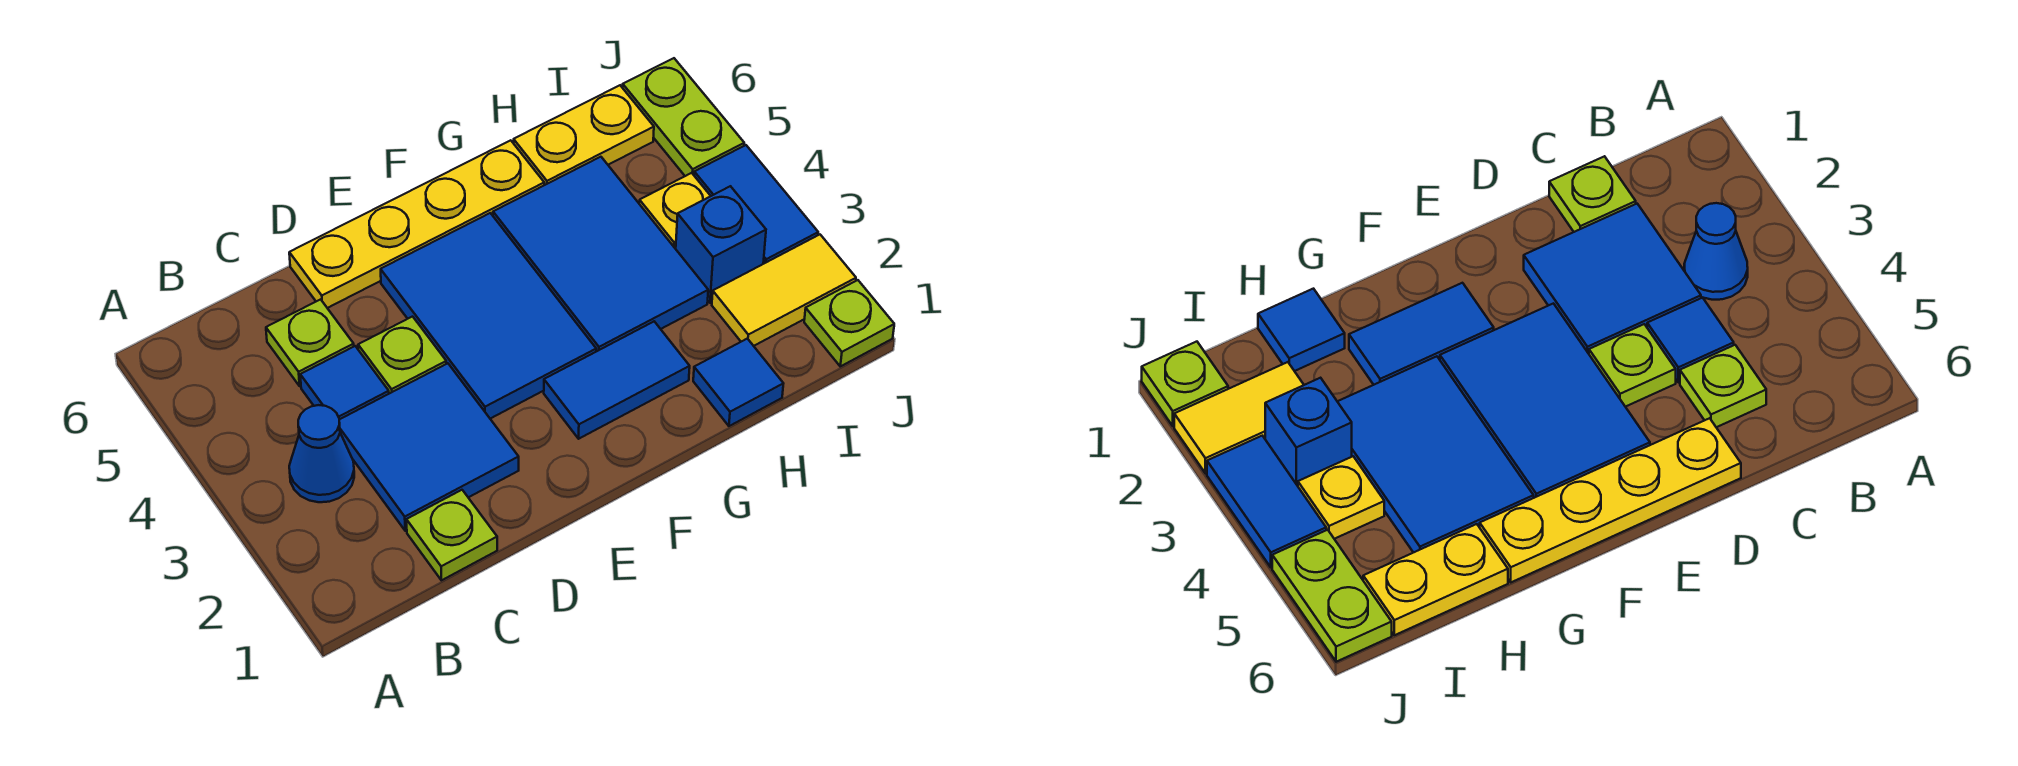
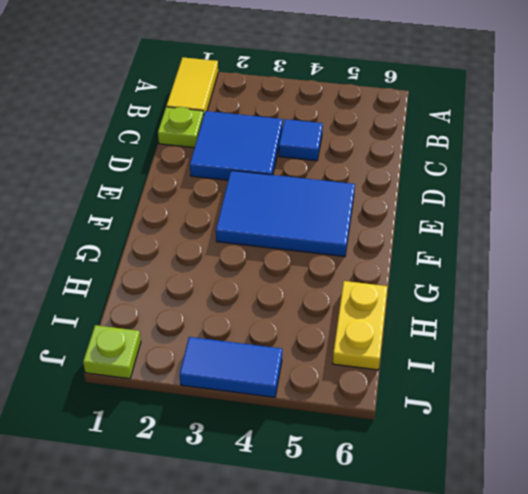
yellow tile A1:B1 level 1 -> yellow tile I2:J2 level 1
none -> blue cone B3 level 1
none -> lime plate C5 level 1
none -> lime plate D4 level 1

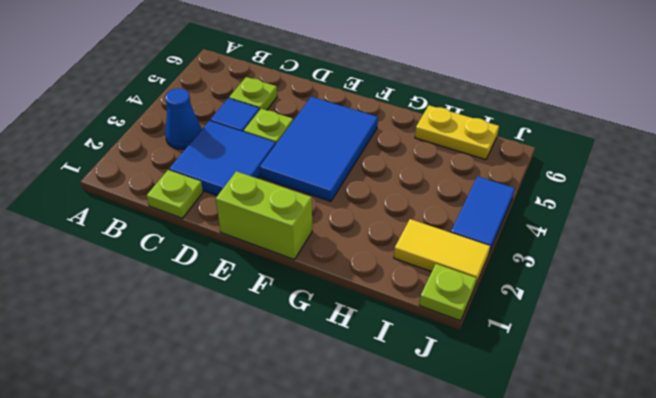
lime brick E1:F1 level 1 -> none
none -> yellow plate D6:G6 level 1
none -> blue tile F2:G2 level 1
none -> blue tile G3:H5 level 1

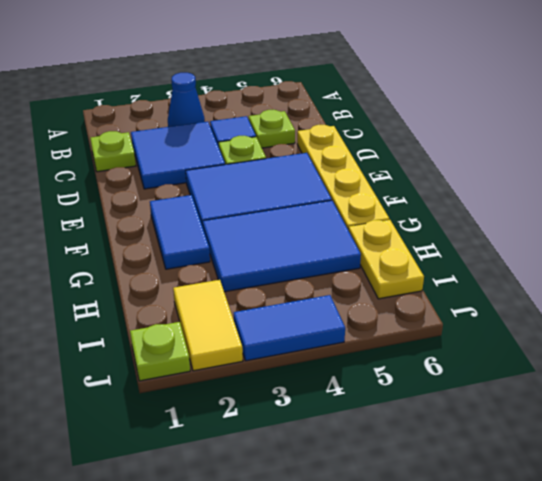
none -> blue tile H1 level 1
none -> blue brick I3 level 1
none -> yellow plate I4 level 1

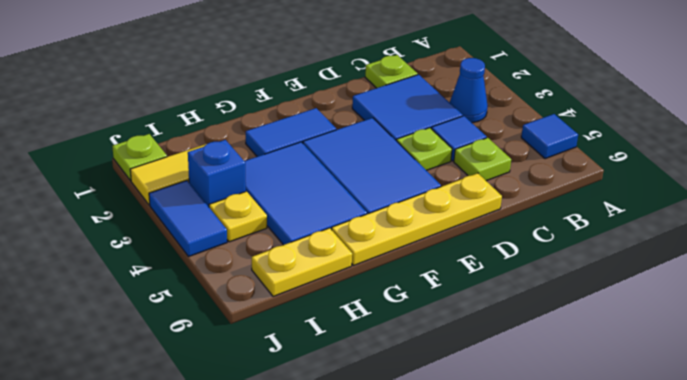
blue tile A5 level 1 -> blue tile H1 level 1
none -> lime plate J5:J6 level 1

